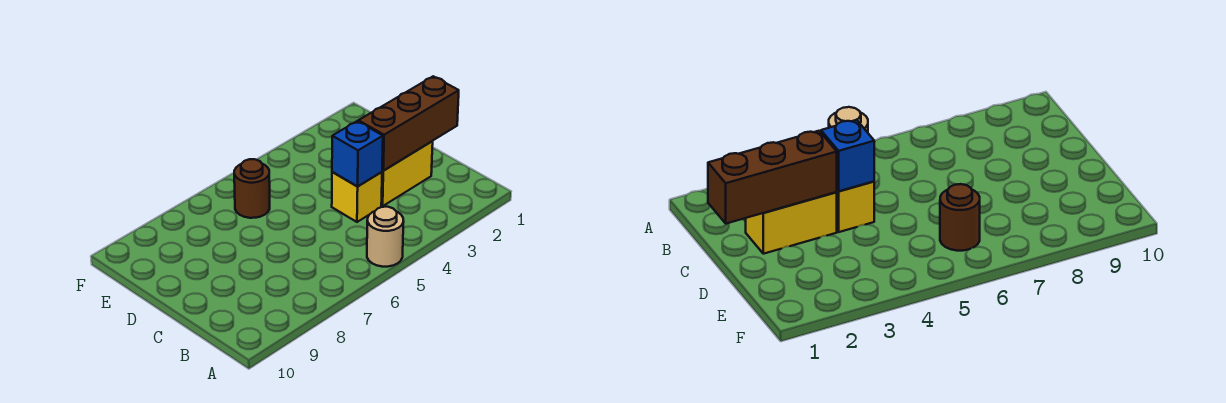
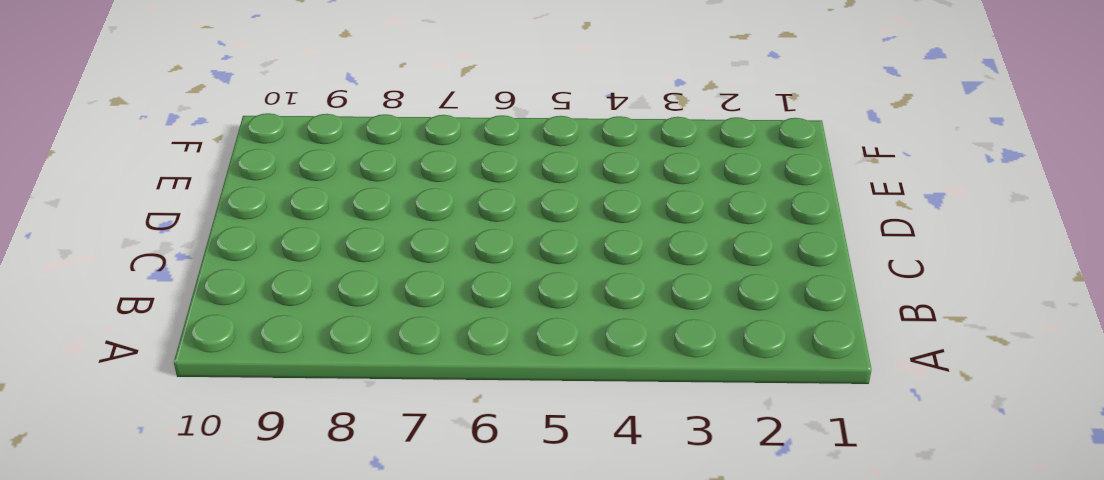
none -> tan round brick A5 level 1
none -> yellow brick C2:C3 level 1

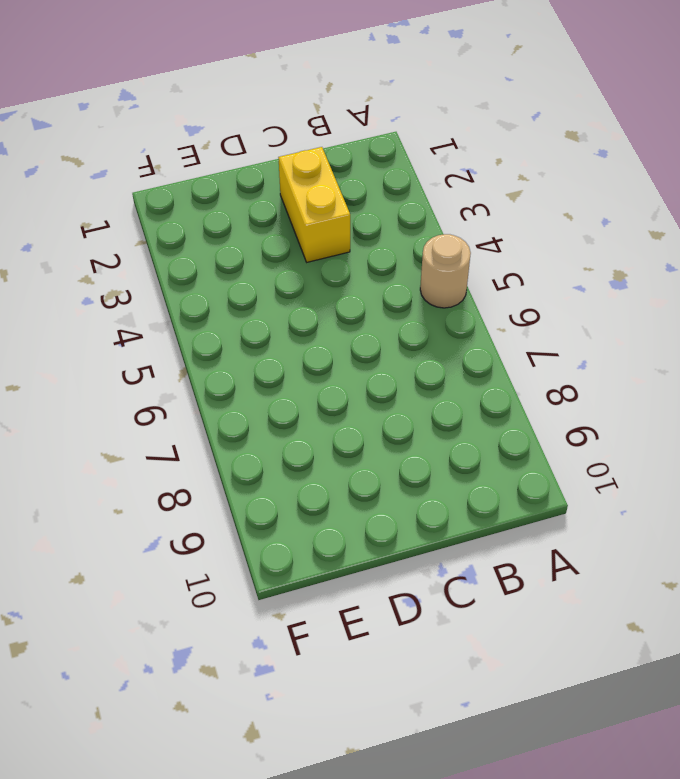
none -> yellow brick C4 level 1
none -> brown round brick E6 level 1

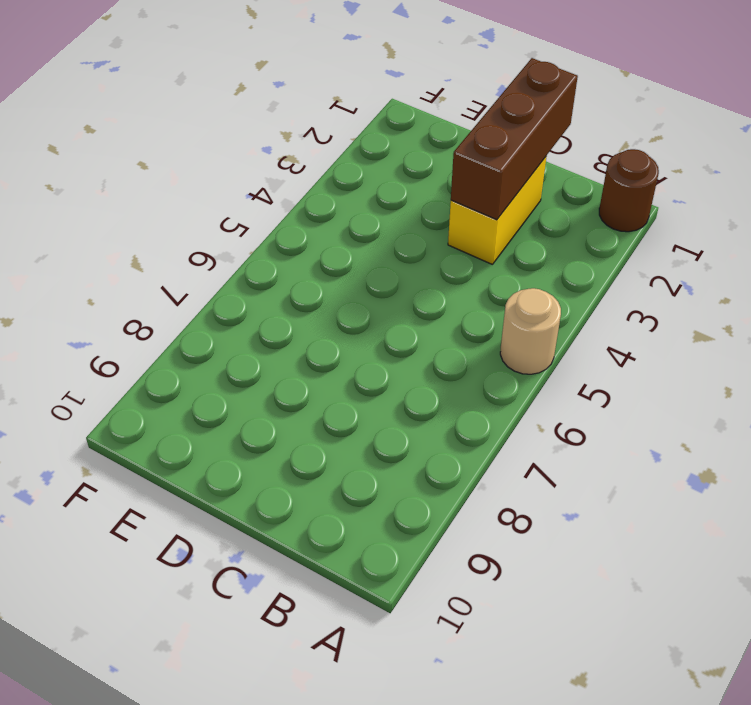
brown round brick A1 level 1 -> brown round brick E6 level 1
none -> yellow brick C4 level 1
none -> blue brick C4 level 2

